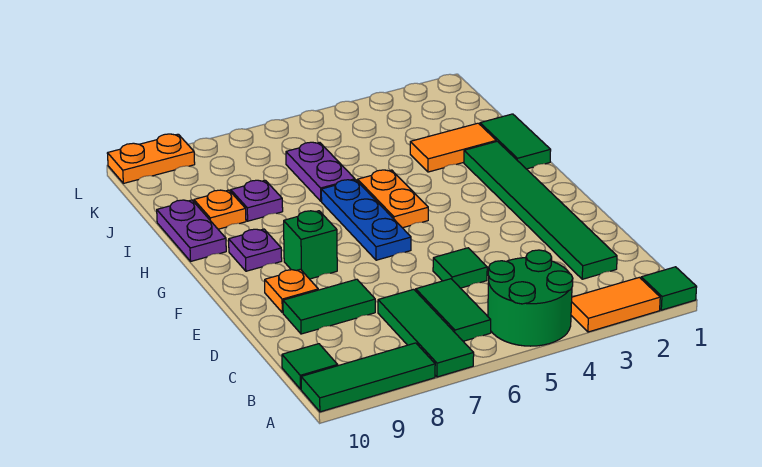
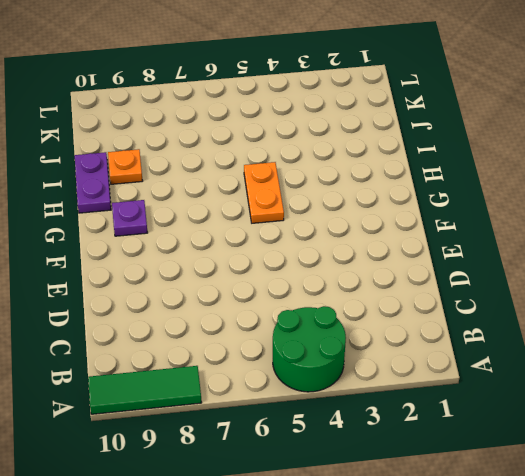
none -> green tile A1 level 1
none -> orange tile A2:A3 level 1
none -> green tile A7:C7 level 1

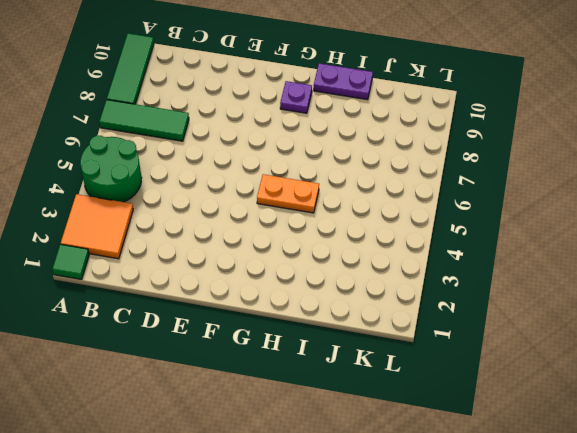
orange tile A2:B3 level 1 -> orange tile A2:A3 level 1
none -> green tile B6:C6 level 1
none -> green tile B10 level 1
none -> green tile C2:H2 level 1

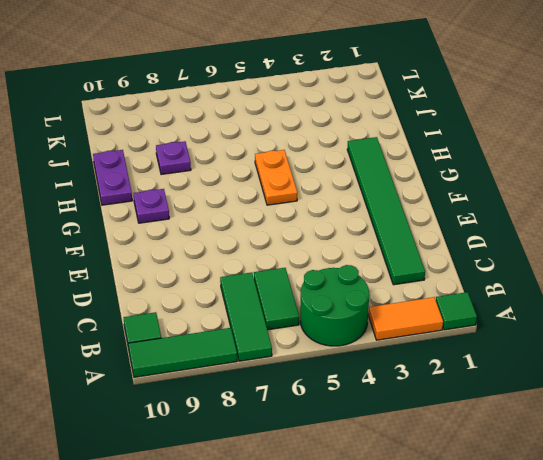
none -> green tile D5 level 1
none -> green tile D8:D9 level 1
none -> orange plate E9 level 1

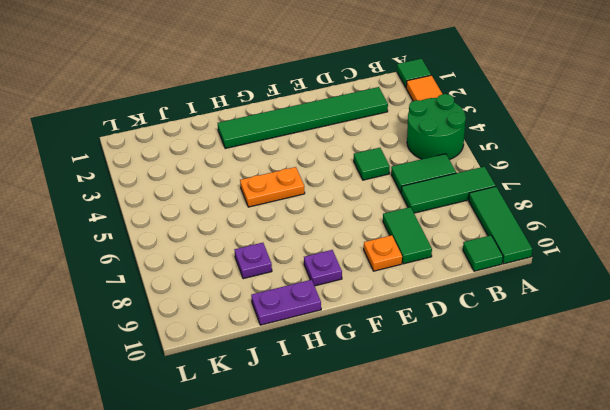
none -> blue plate F6:H6 level 1
none -> green brick F8 level 1
none -> green tile H1:I1 level 1

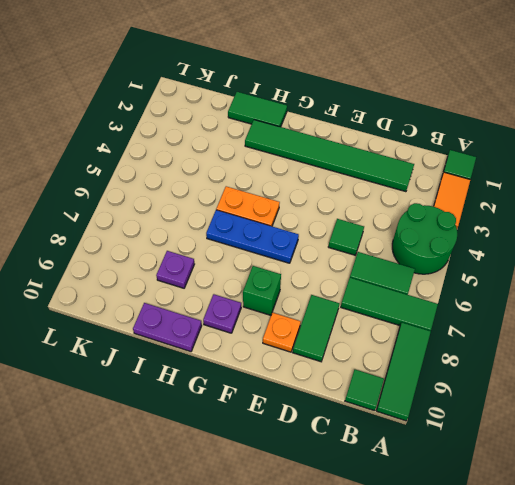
none -> orange tile I2:I3 level 1
none -> purple plate I6:J6 level 1
none -> orange plate I9 level 1

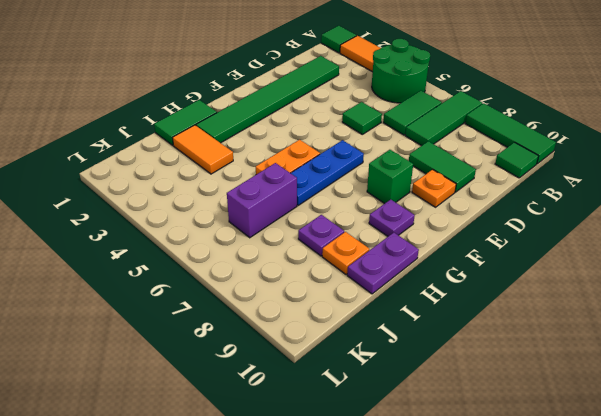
purple brick I6:J6 level 1 -> purple plate I6:J6 level 1
none -> orange plate L9:L10 level 1

